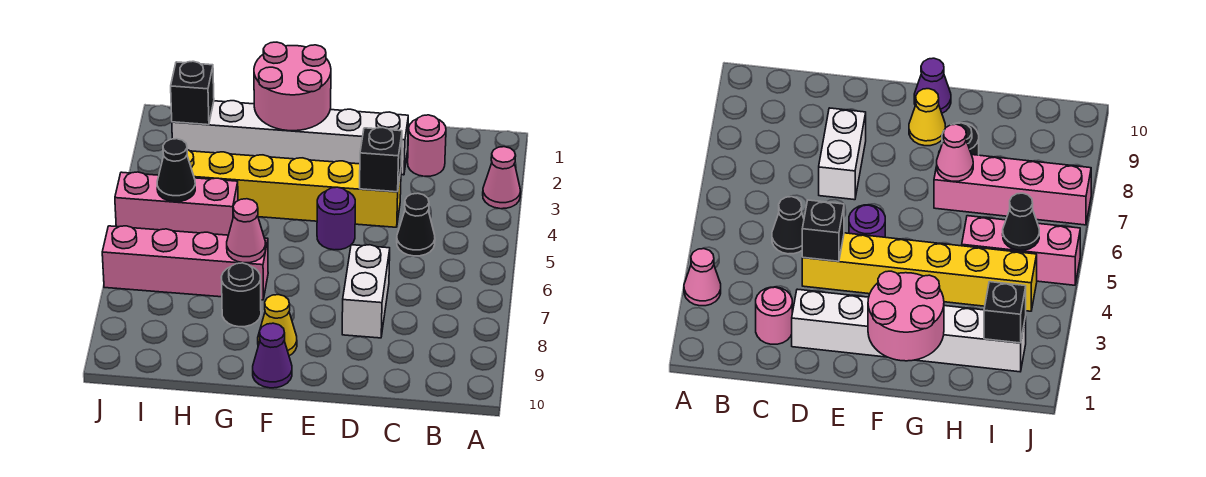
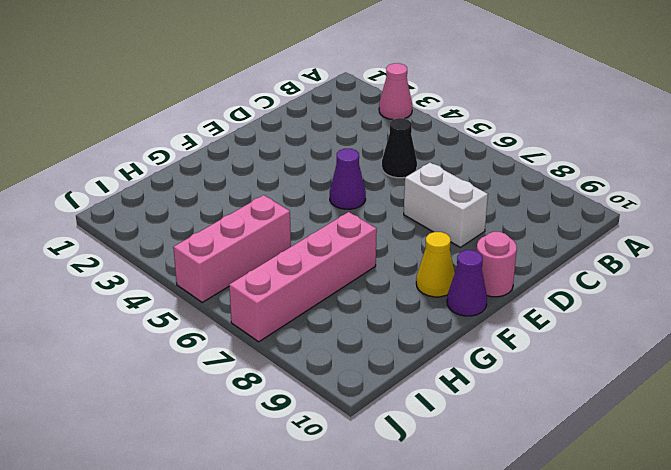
purple cone E5 level 1 -> purple round brick E5 level 1
pink round brick E10 level 1 -> pink round brick C2 level 1
none -> white brick D2:I2 level 1
none -> yellow brick D4:I4 level 1
none -> black round brick G8 level 1

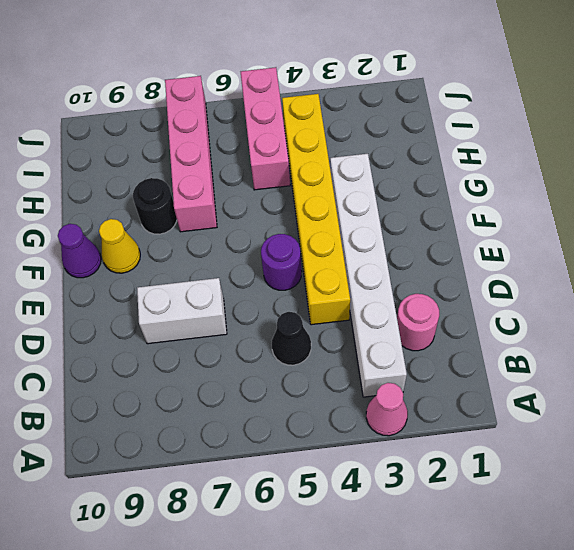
white brick B3:G3 level 1 -> white brick D2:I2 level 1
none -> black brick D4 level 2
none -> pink round brick F1:G2 level 2
none -> pink cone G7 level 2

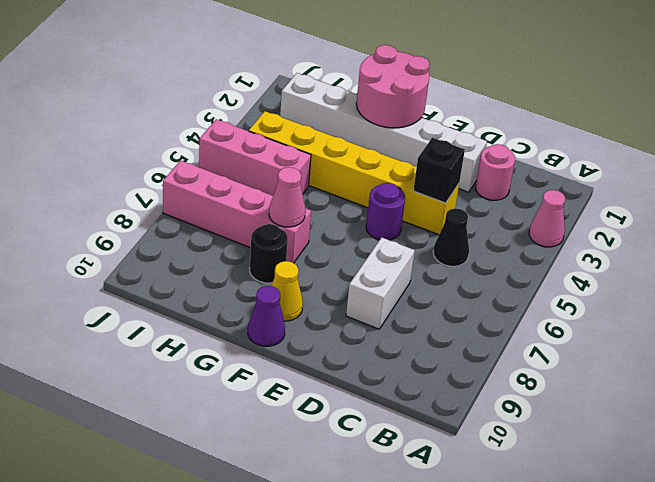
none -> black brick I2 level 2
none -> black cone I5 level 2

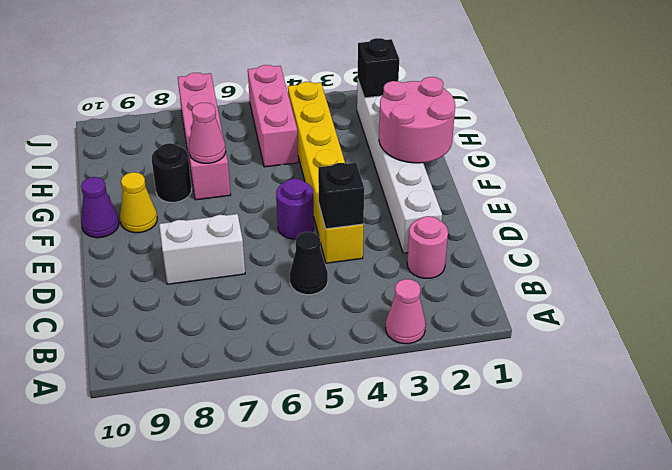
none -> black cone I5 level 2

